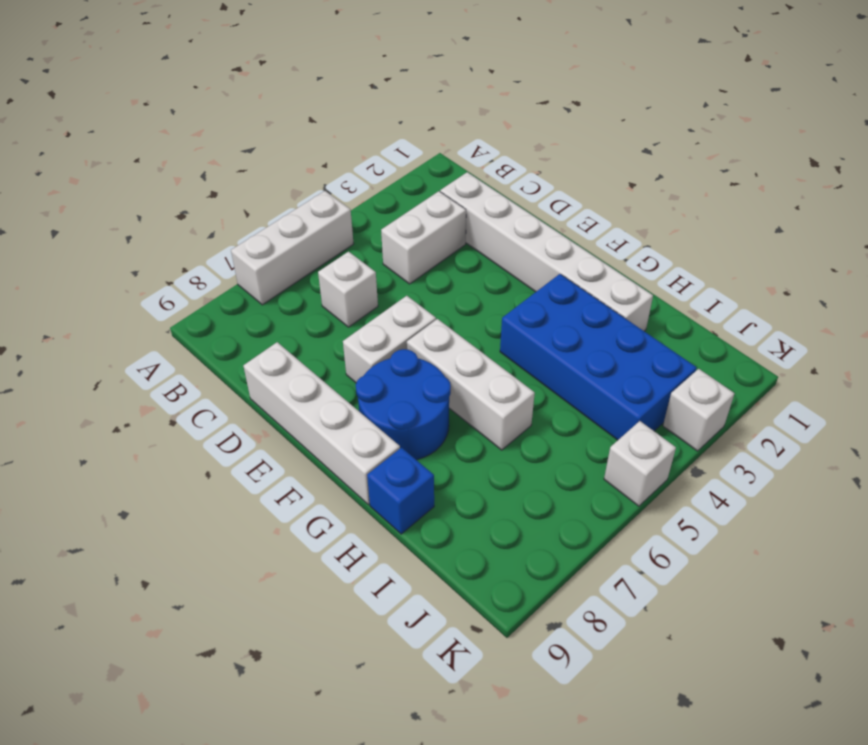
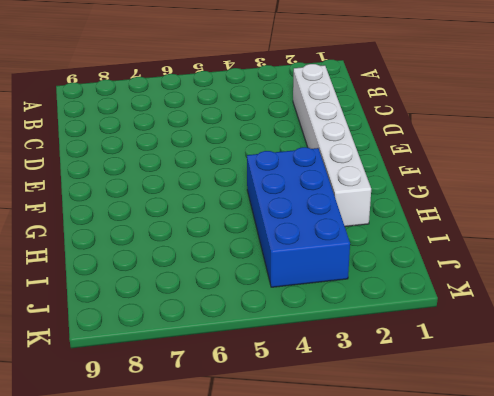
none -> white brick A5:A7 level 1
none -> white brick C3:C4 level 1
none -> white brick C6 level 1

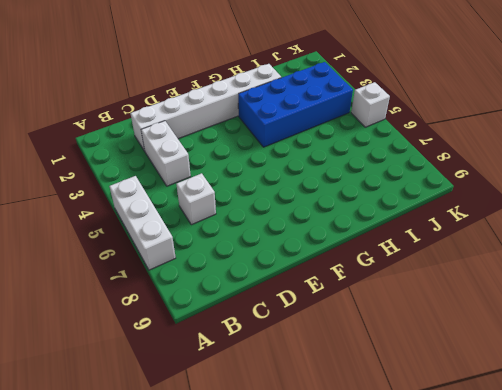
none -> white brick D9:G9 level 1
none -> white brick E6:E7 level 1
none -> white brick F6:H6 level 1

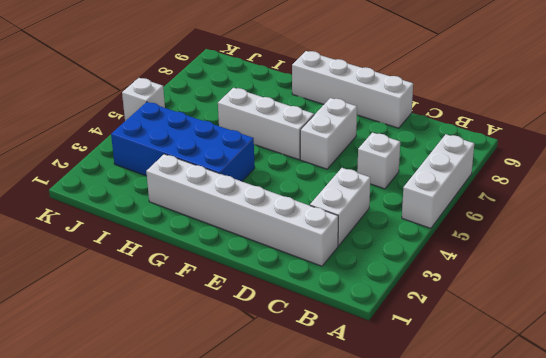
none -> blue round brick F7:G8 level 1
none -> blue brick H9 level 1
none -> white brick K3 level 1

